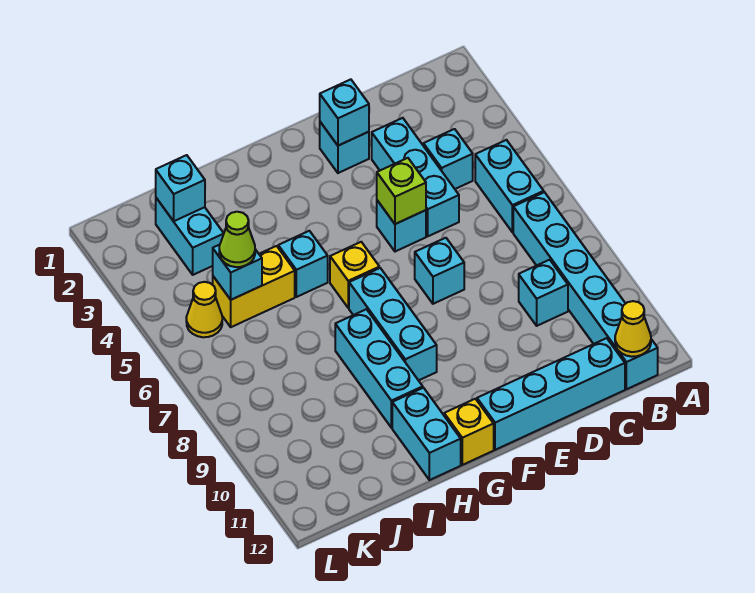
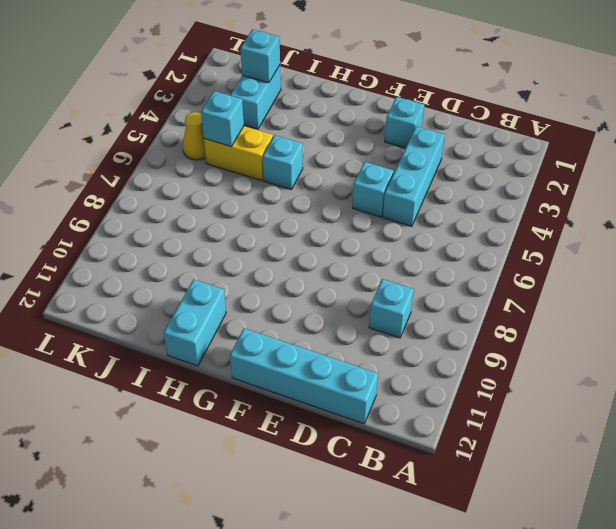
none -> cyan brick B5:B6 level 1
none -> cyan brick B7:B12 level 1
none -> cyan brick C4 level 1

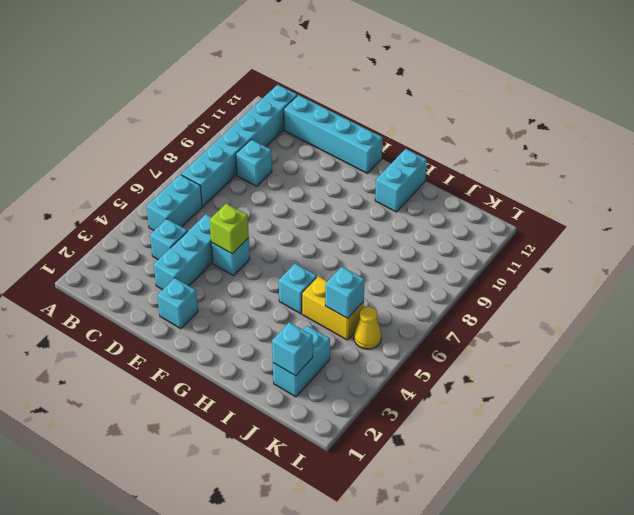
none -> cyan brick E7 level 1
none -> yellow brick G6 level 1
none -> cyan brick G7:G9 level 1

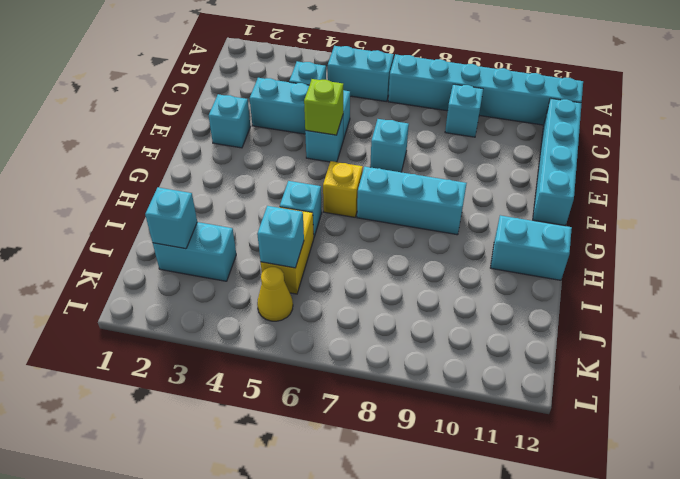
none -> yellow brick G12 level 1
none -> cyan brick H8:H10 level 1
none -> yellow cone B12 level 2

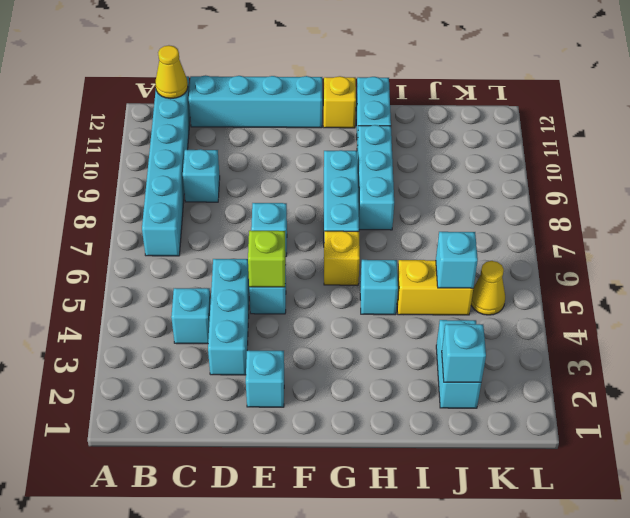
none -> cyan brick B5:B6 level 1
none -> cyan brick E2 level 2
none -> lime cone J5 level 3

